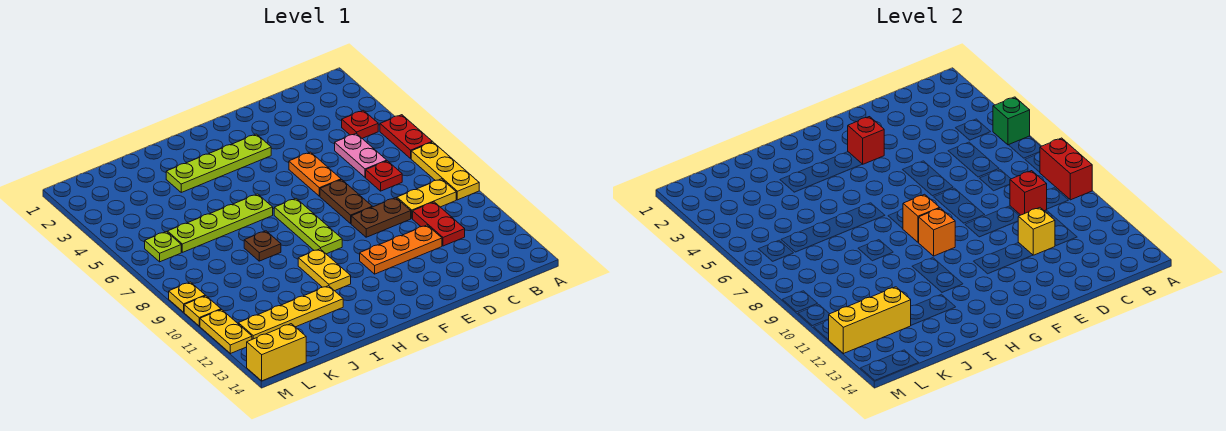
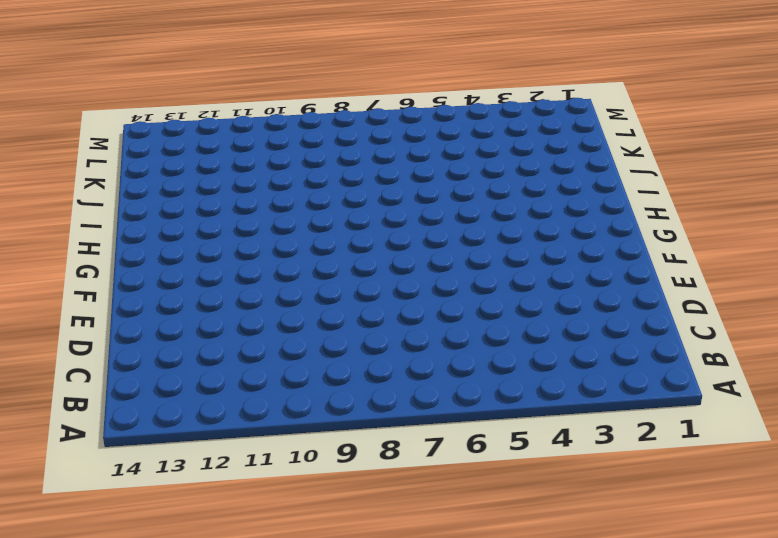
none -> red plate A5:A6 level 1
none -> yellow plate A7:A9 level 1
none -> red plate B4 level 1
none -> yellow plate B9:C9 level 1

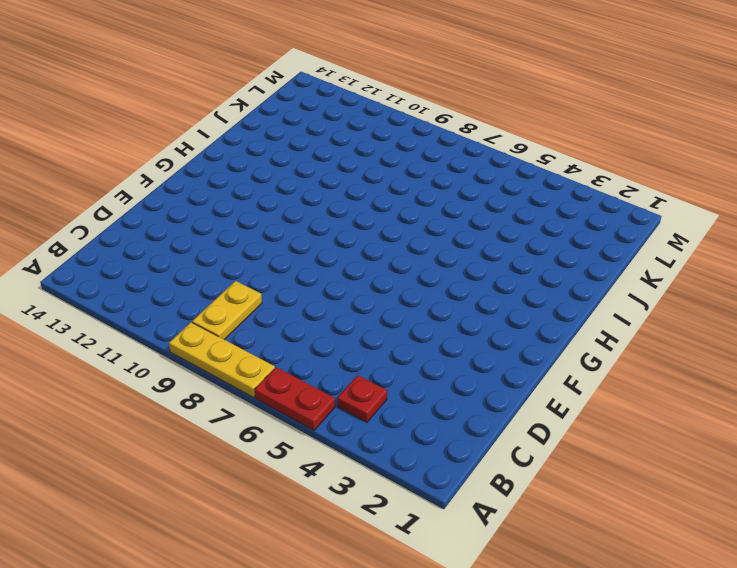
none -> pink plate C5:C6 level 1
none -> red plate C7 level 1
none -> red plate C10:C11 level 1
none -> brown plate D9:E9 level 1

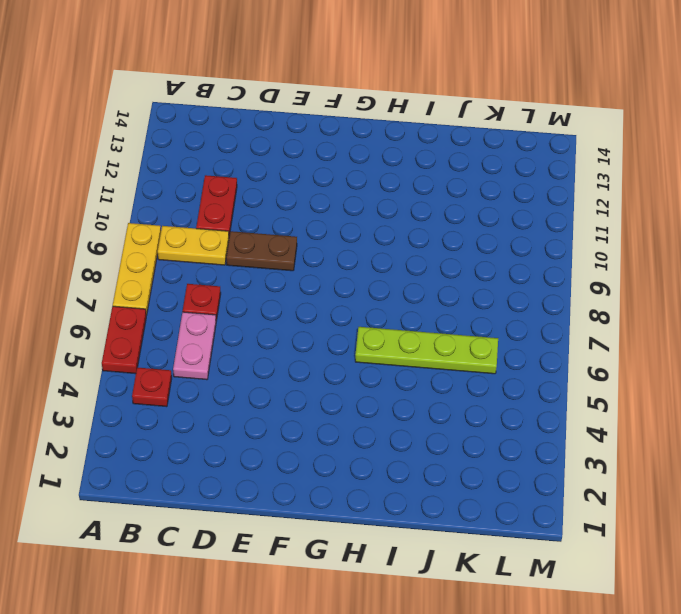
none -> orange plate D11:F11 level 1
none -> orange plate E5:E6 level 1
none -> brown plate E7:E8 level 1
none -> lime plate F3:I3 level 1

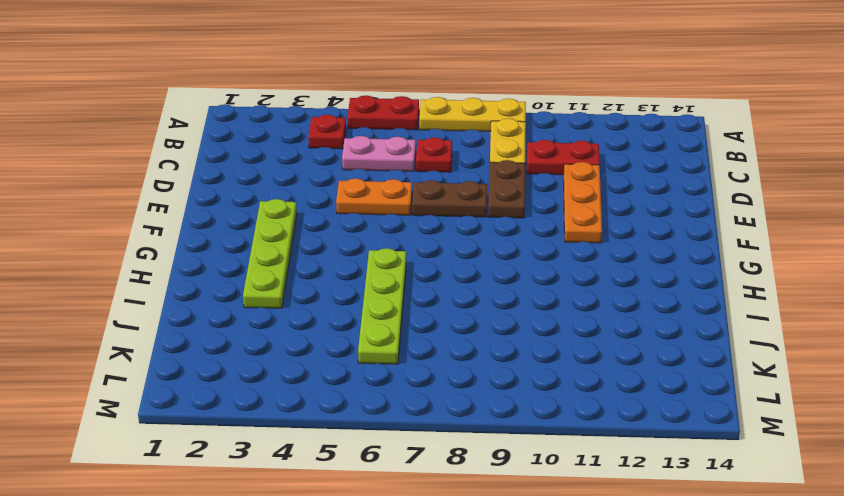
none -> lime plate G7:G9 level 1
none -> yellow plate H10:H11 level 1
none -> brown plate I8 level 1
none -> yellow plate I12:L12 level 1

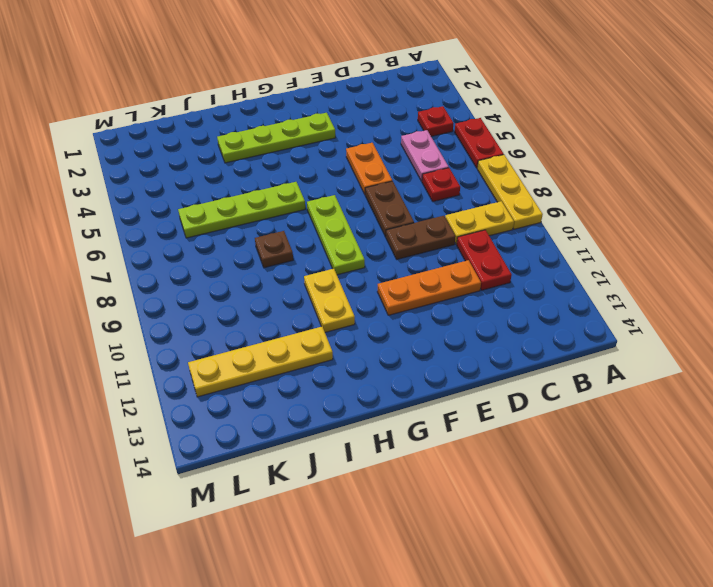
none -> lime plate L6 level 1
none -> yellow brick L14:M14 level 1
none -> yellow plate M9 level 1
none -> yellow plate M10 level 1

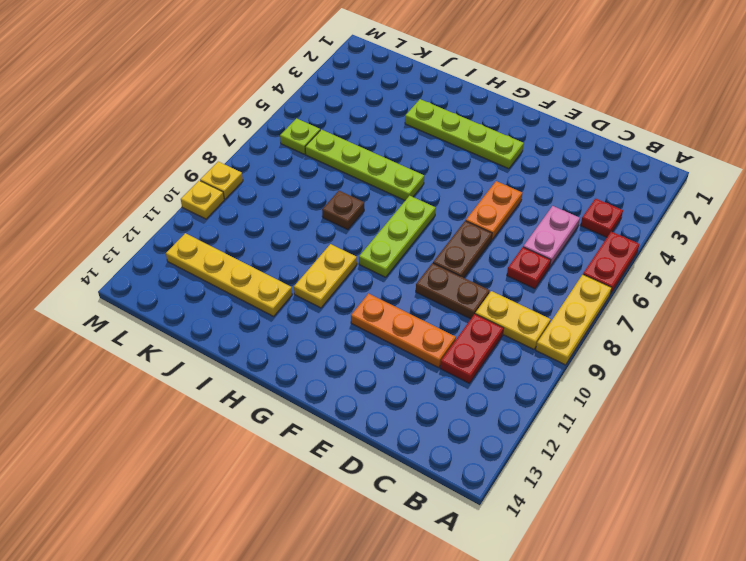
none -> yellow brick L14:M14 level 1
none -> yellow plate M11:M12 level 1
none -> green brick A5 level 2
none -> red brick A8:A9 level 2

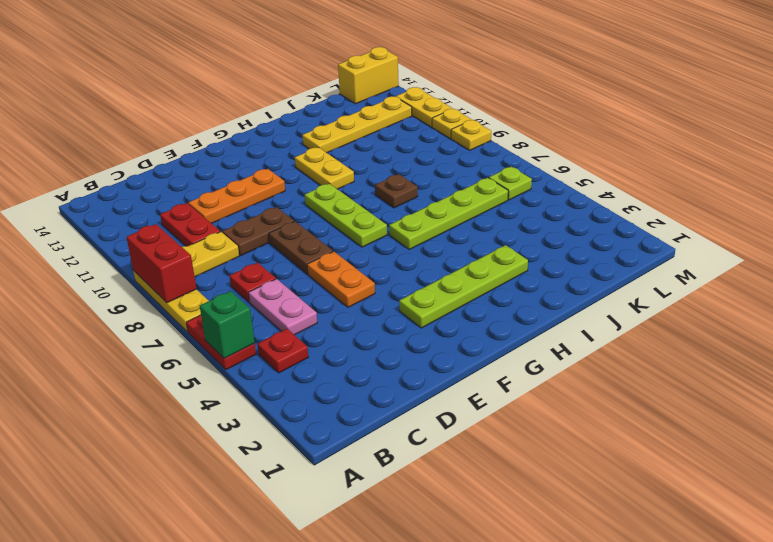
none -> red brick C9 level 2
none -> yellow brick D11 level 2
none -> red brick F3 level 2
none -> orange brick G8 level 2

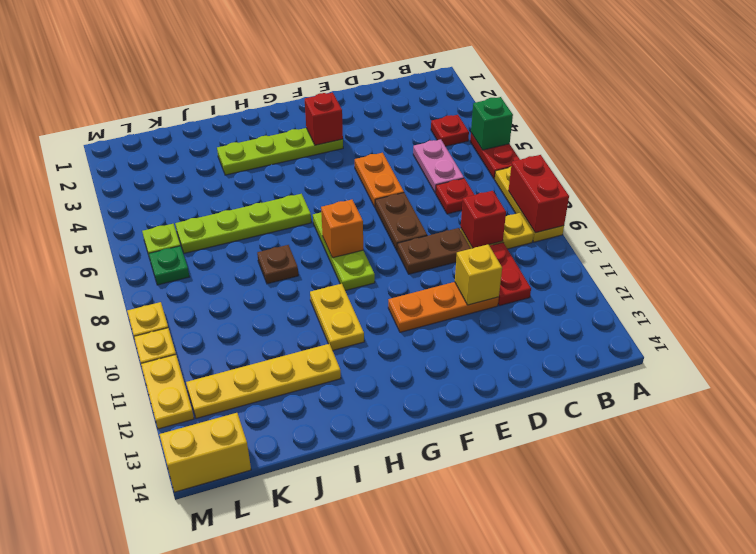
green plate L7 level 1 -> none
none -> orange brick G9 level 2
none -> yellow brick K12:M12 level 2

